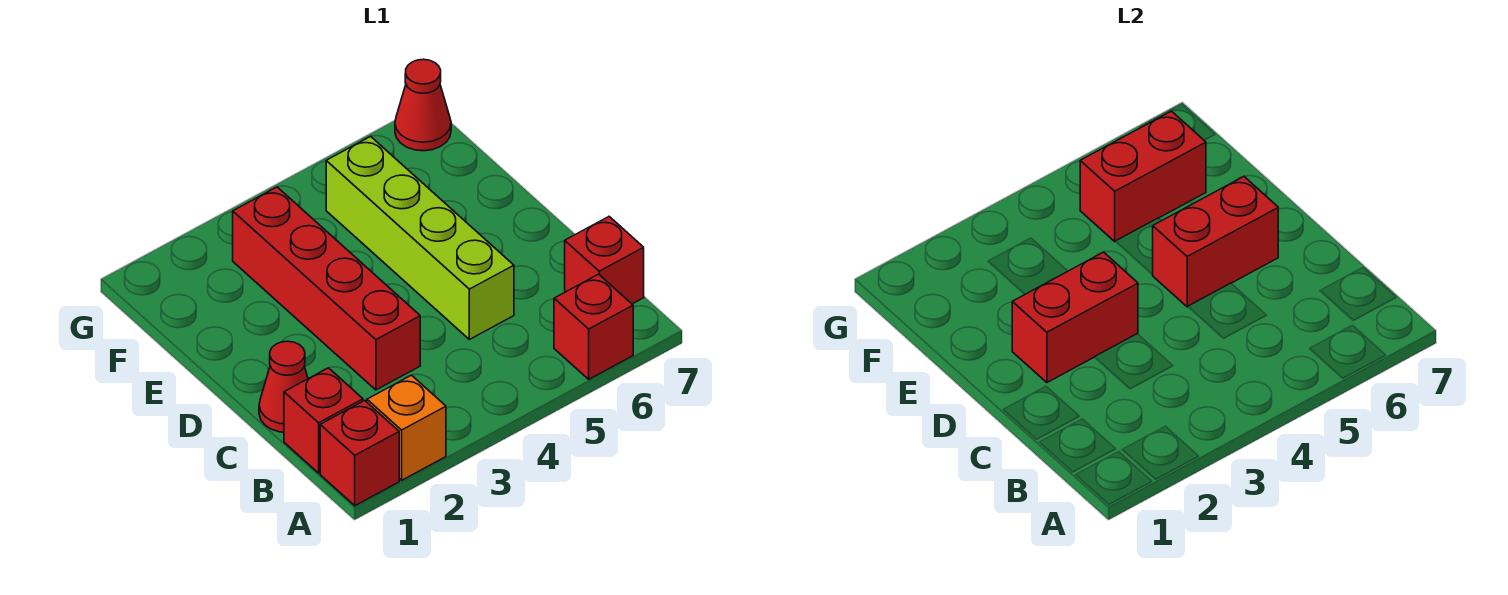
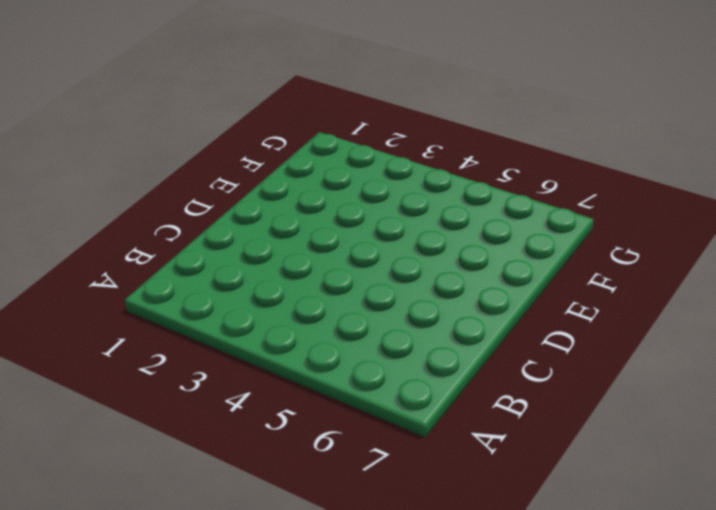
none -> red brick A1 level 1
none -> orange brick A2 level 1
none -> red brick A6 level 1

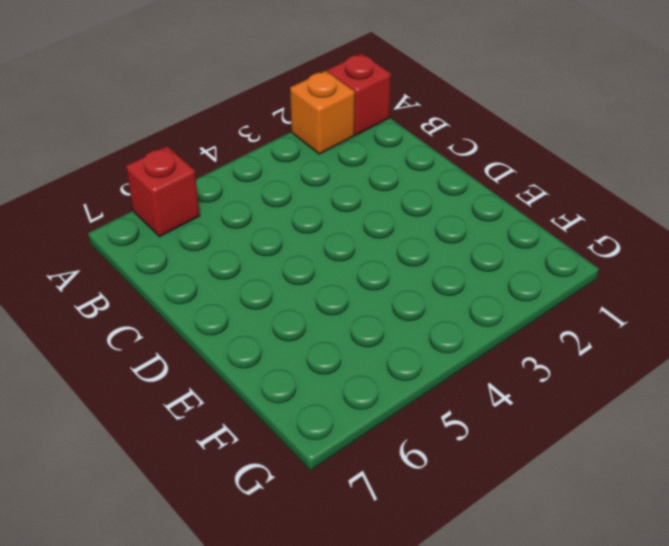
none -> red brick B1 level 1
none -> red brick B7 level 1
none -> red cone C1 level 1

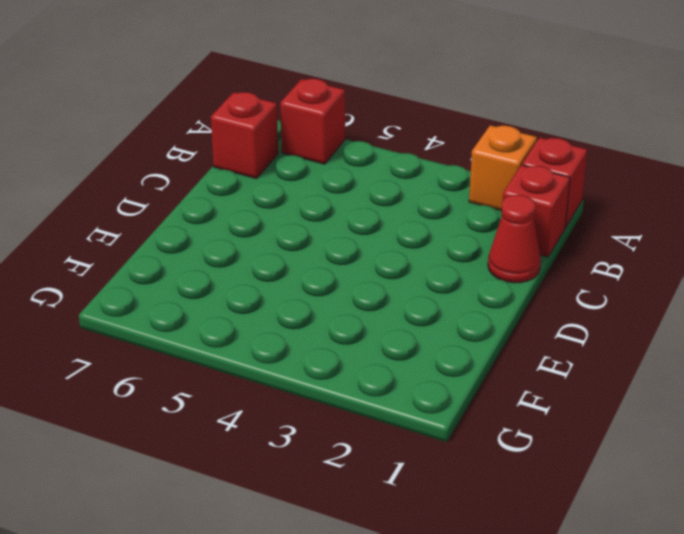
none -> red brick C3:F3 level 1
none -> lime brick C5:F5 level 1
none -> red cone G7 level 1

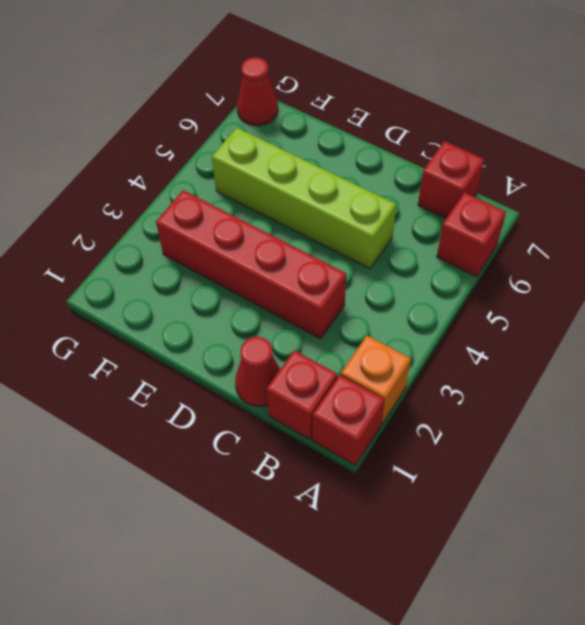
none -> red brick D2:D3 level 2
none -> red brick D5:D6 level 2
none -> red brick F5:F6 level 2

